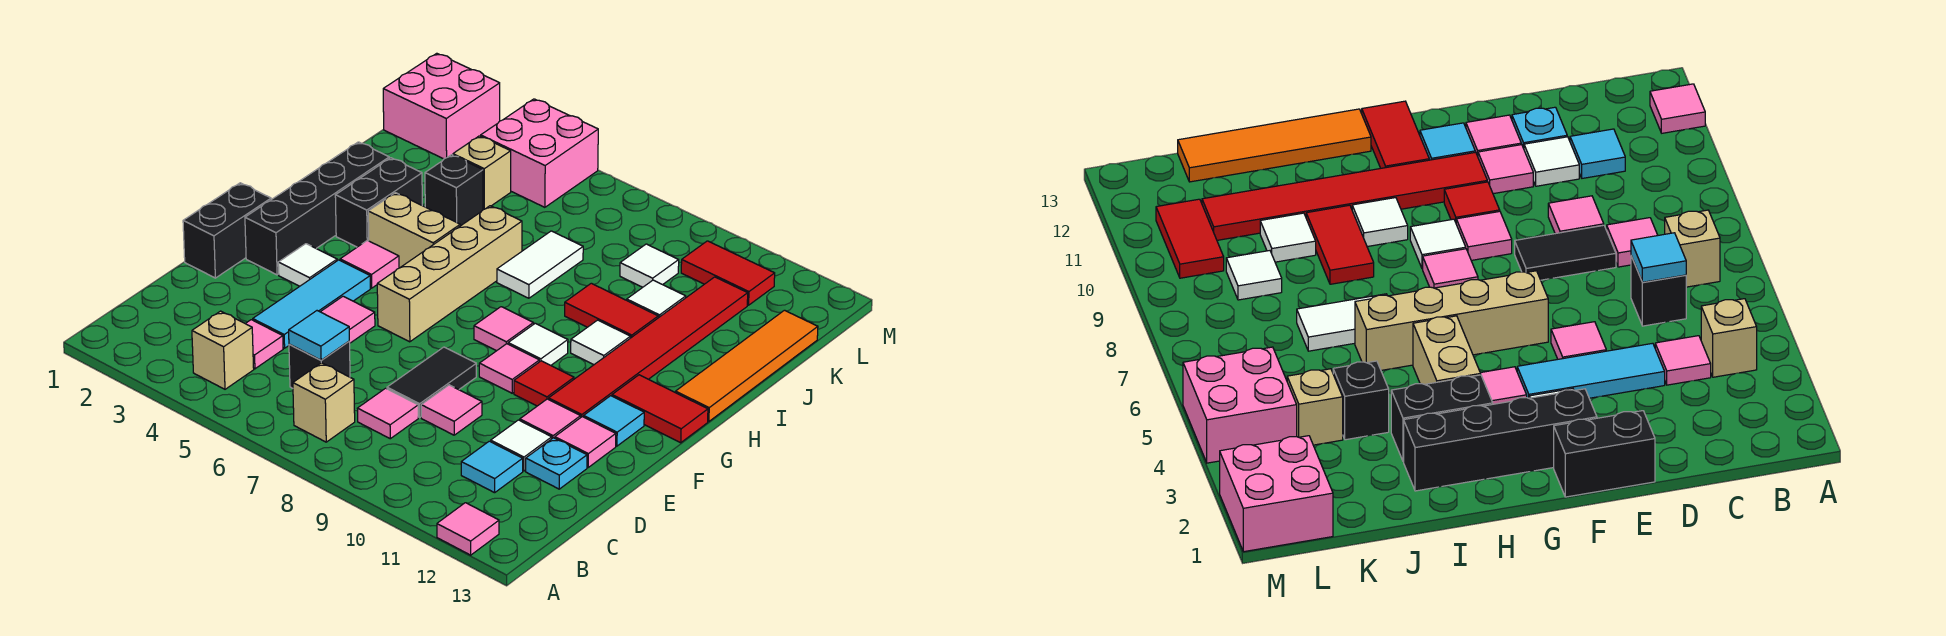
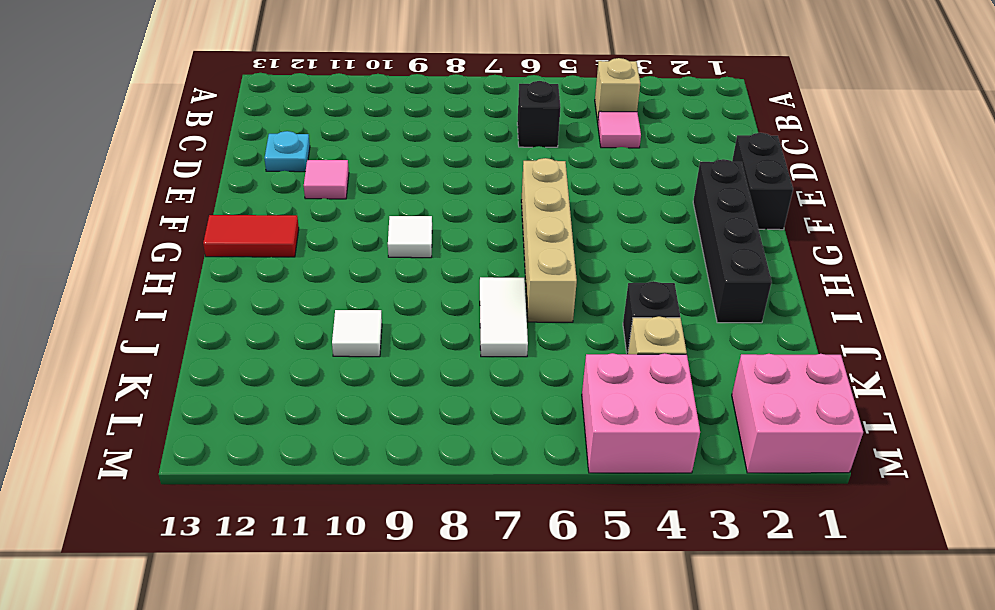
none -> pink tile A12 level 1
none -> tan brick B7 level 1
none -> pink tile C8 level 1
none -> cyan tile C11 level 1

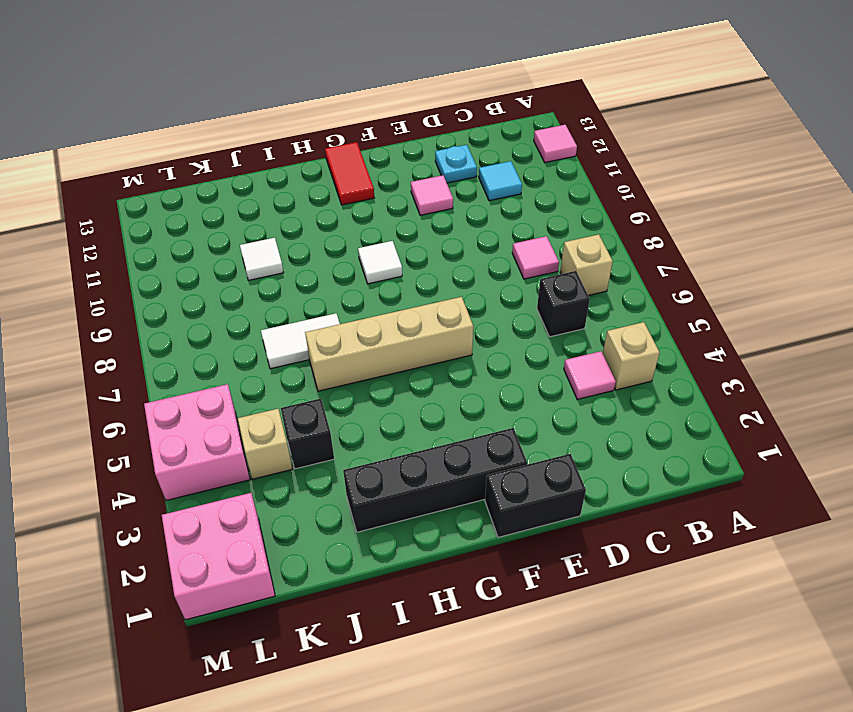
none -> cyan tile D4:F4 level 1
none -> black tile D8:E8 level 1
none -> pink tile D9 level 1
none -> white tile D11 level 1

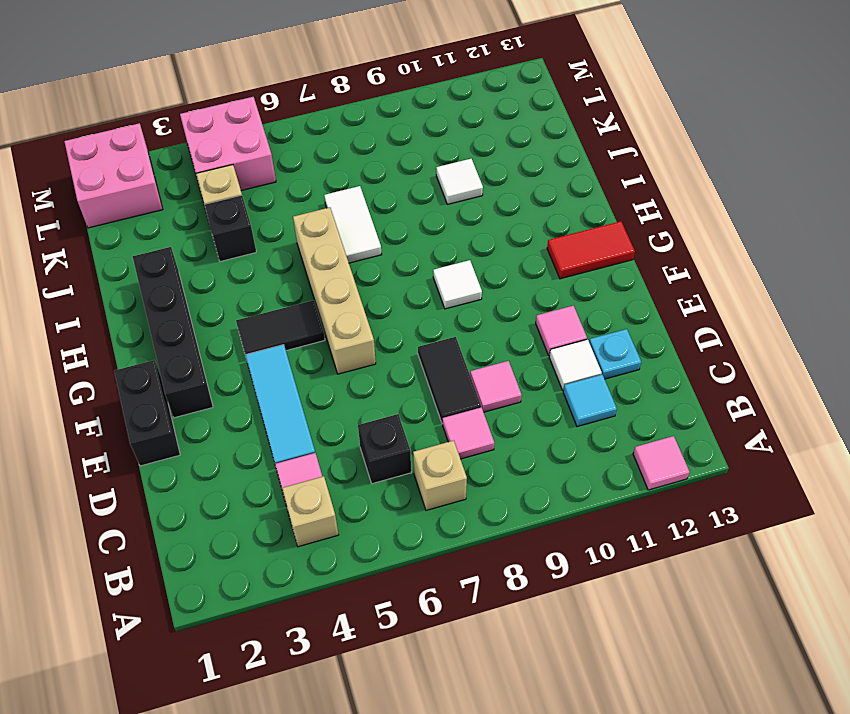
black tile G4:G5 level 1 -> pink tile G4 level 1
none -> pink tile E5 level 1
none -> pink tile E12 level 1
none -> white tile F3 level 1
none -> pink tile F9 level 1

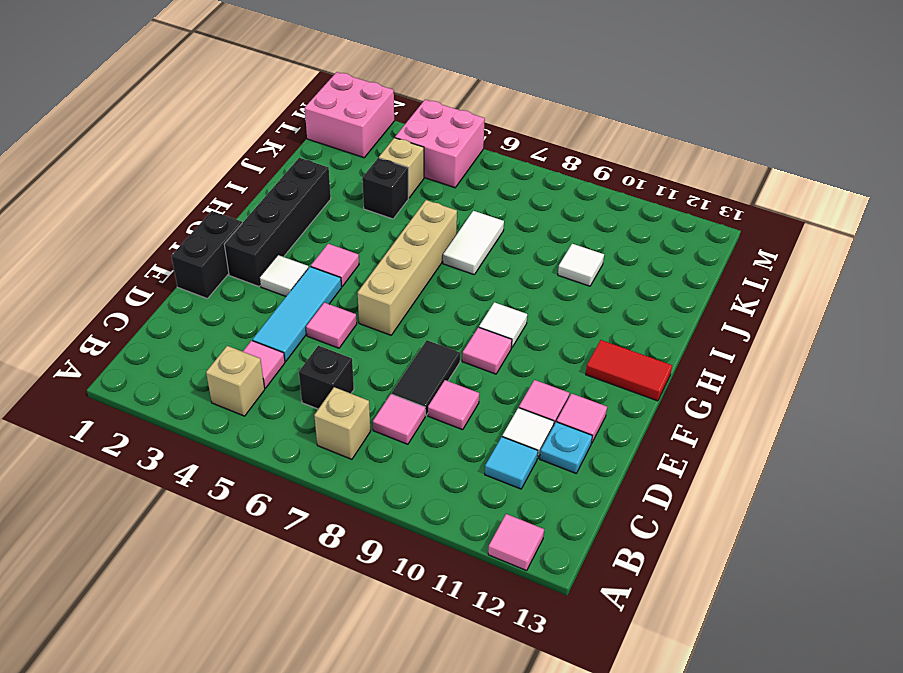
none -> red tile F10 level 1
none -> red tile F11:K11 level 1
none -> cyan tile F12 level 1
none -> pink tile G8 level 1

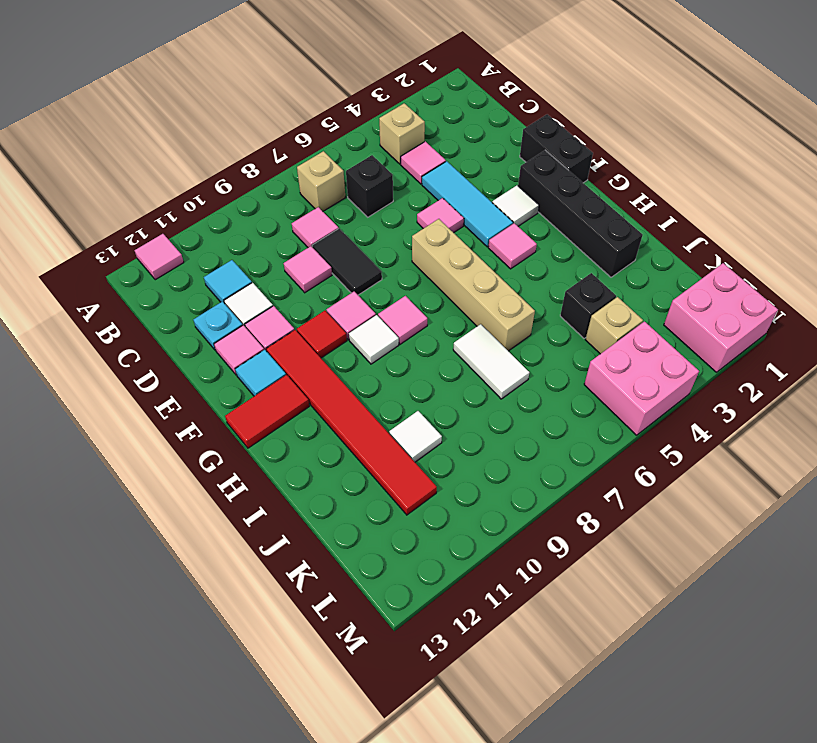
none -> black brick H3:I3 level 1
none -> tan brick H4:H5 level 1
none -> white tile H10 level 1
none -> orange tile H13:K13 level 1

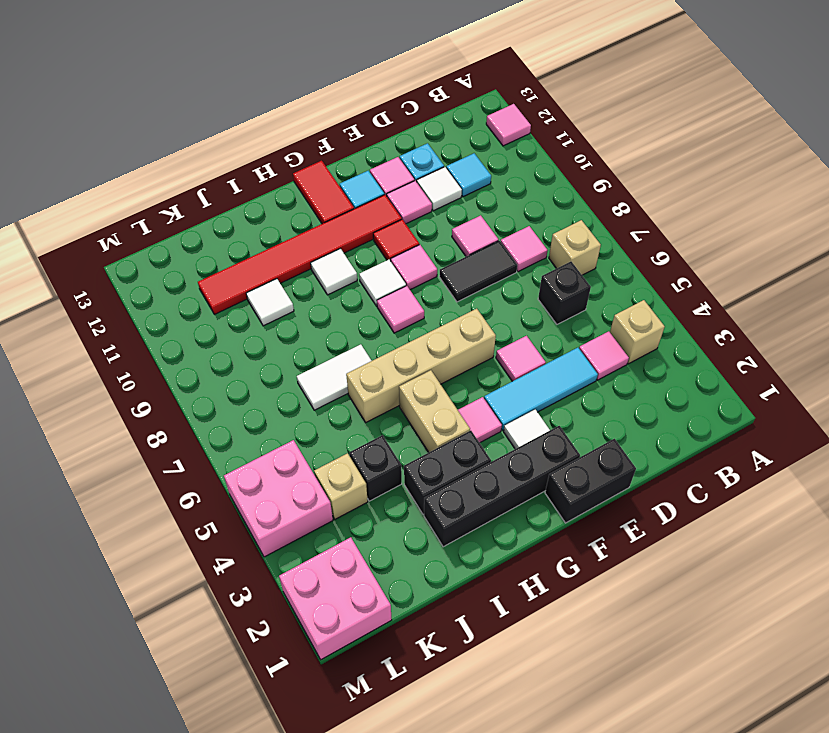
none -> orange tile H13:K13 level 1
none -> red tile I9:I10 level 1
none -> white tile K9 level 1
none -> red tile L10:L11 level 1

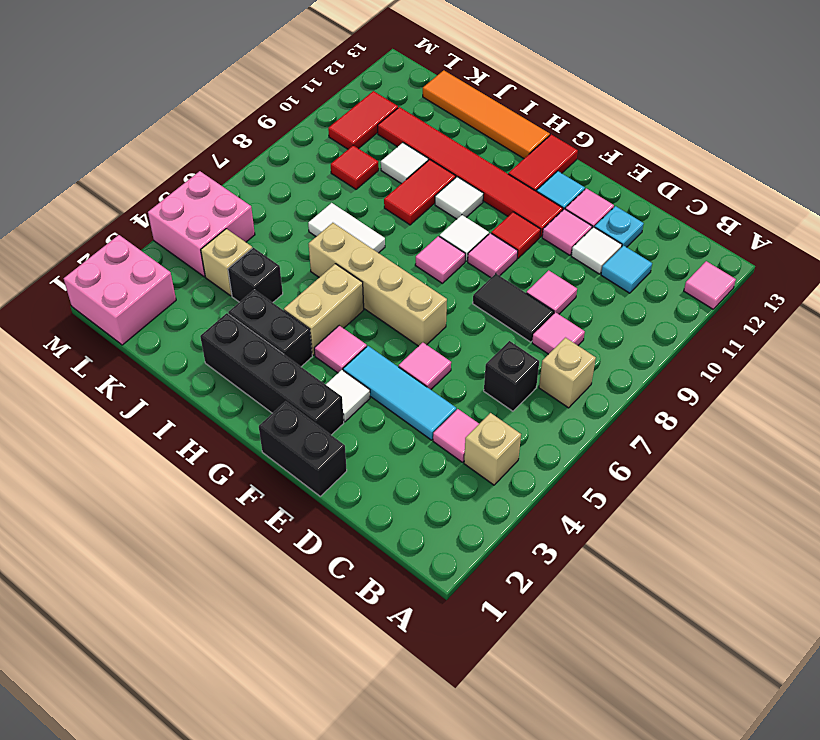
red tile K9 level 1 -> white tile K9 level 1
none -> cyan tile C6 level 2

